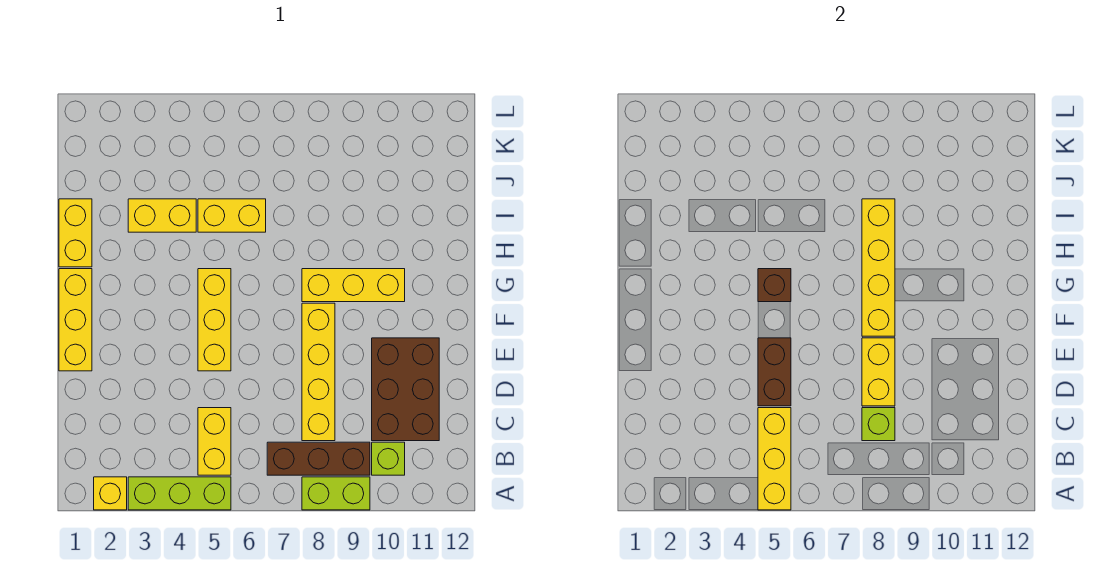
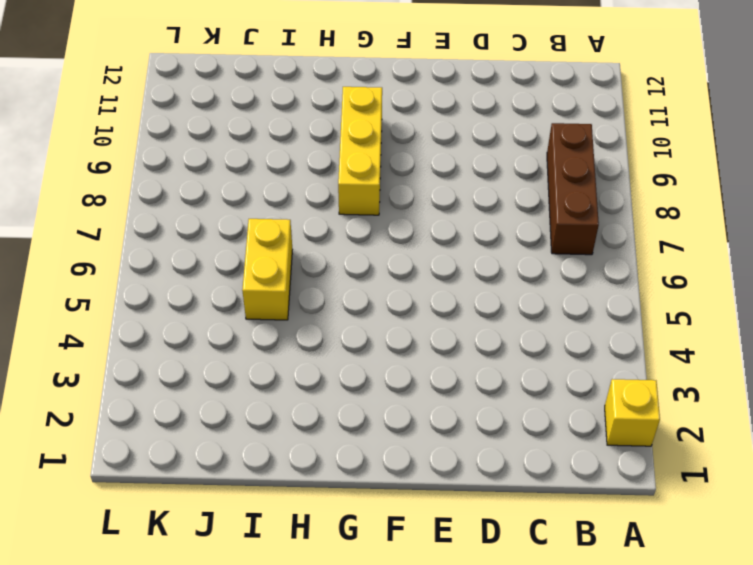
none -> lime brick A3:A5 level 1
none -> lime brick A8:A9 level 1
none -> yellow brick B5:C5 level 1

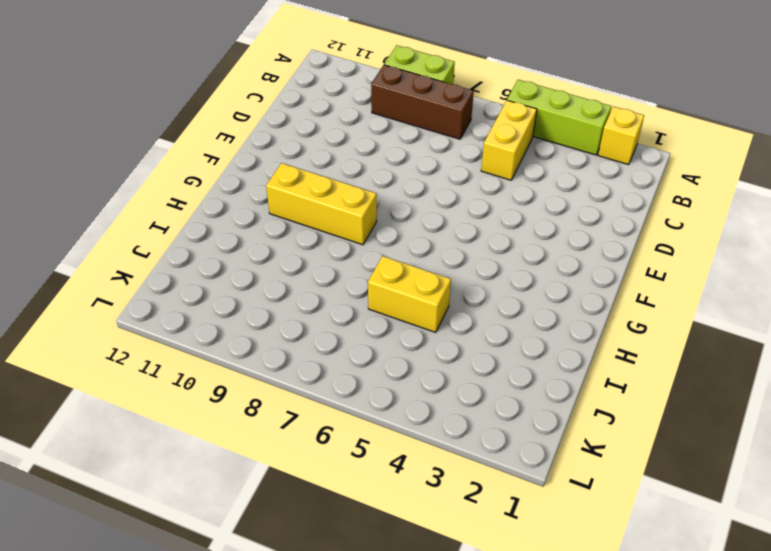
none -> lime brick B10 level 1
none -> yellow brick C8:F8 level 1
none -> brown brick C10:E11 level 1

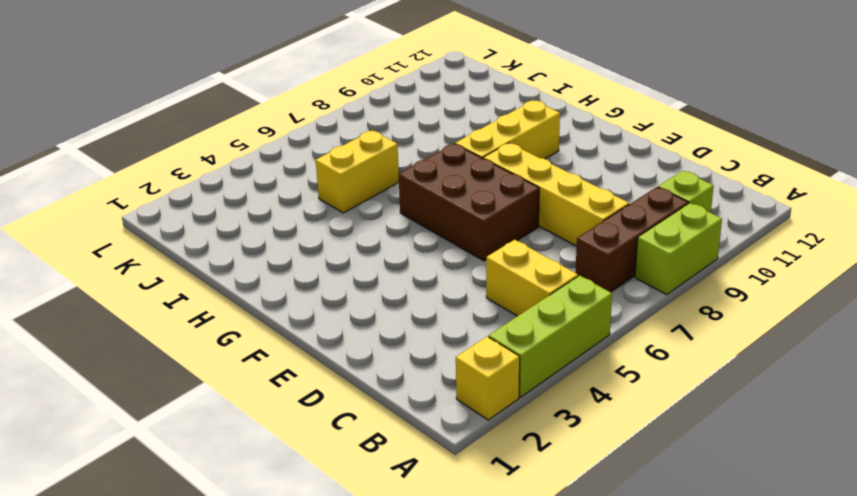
brown brick E6:G7 level 1 -> brown brick C10:E11 level 1
none -> yellow brick E1:G1 level 1
none -> yellow brick E5:G5 level 1
none -> yellow brick H1:I1 level 1

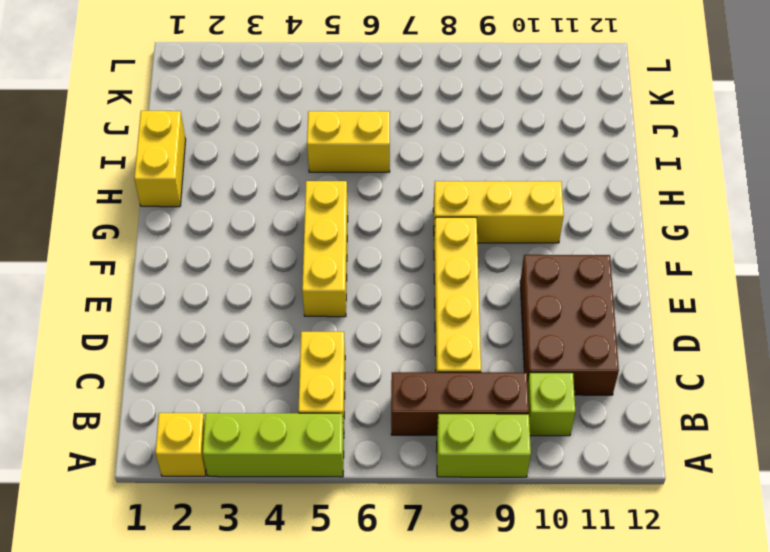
none -> yellow brick E1:G1 level 1
none -> yellow brick I3:I4 level 1
none -> yellow brick A5:C5 level 2

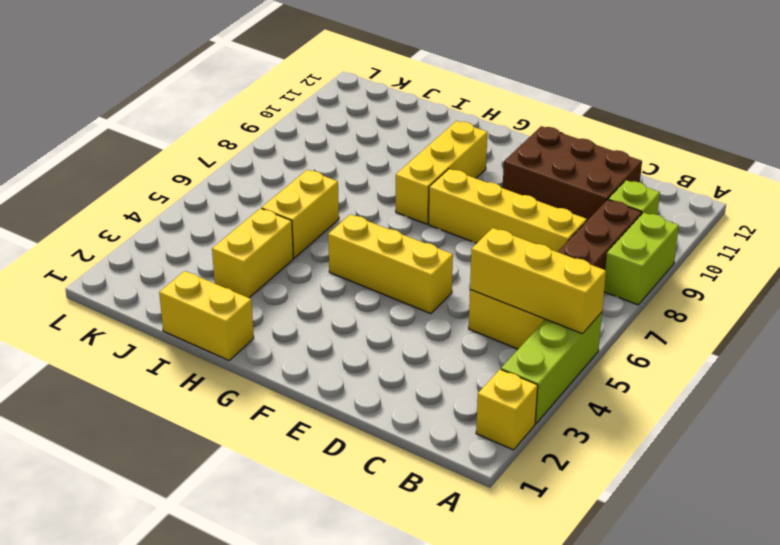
none -> yellow brick E1:G1 level 1
none -> lime brick C8 level 2
none -> brown brick D5:E5 level 2

